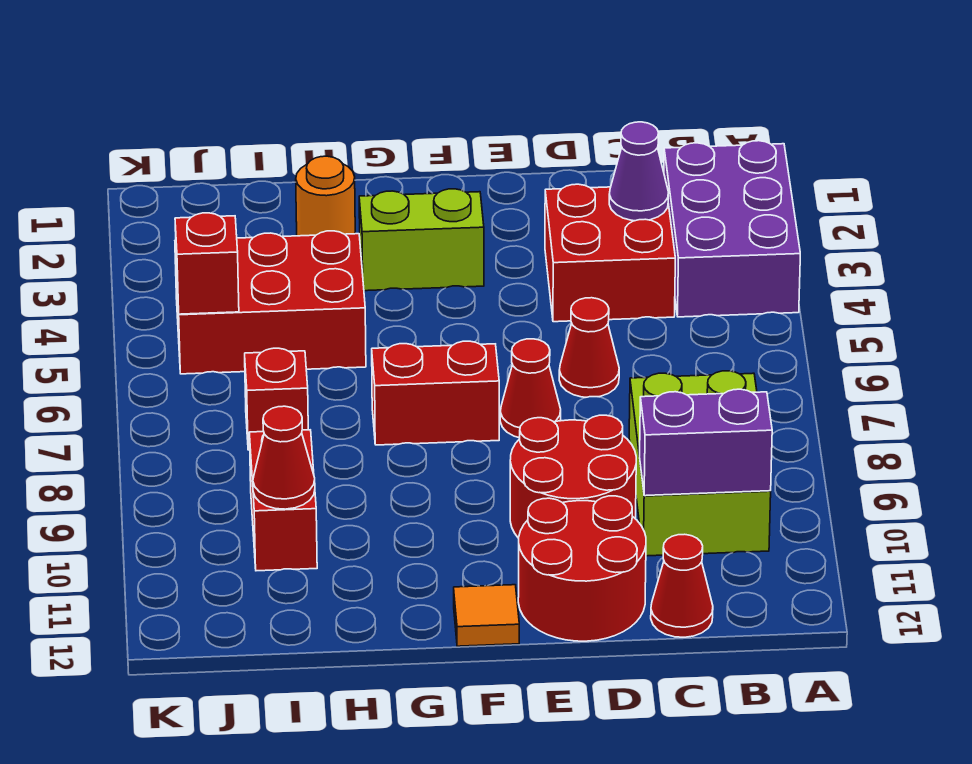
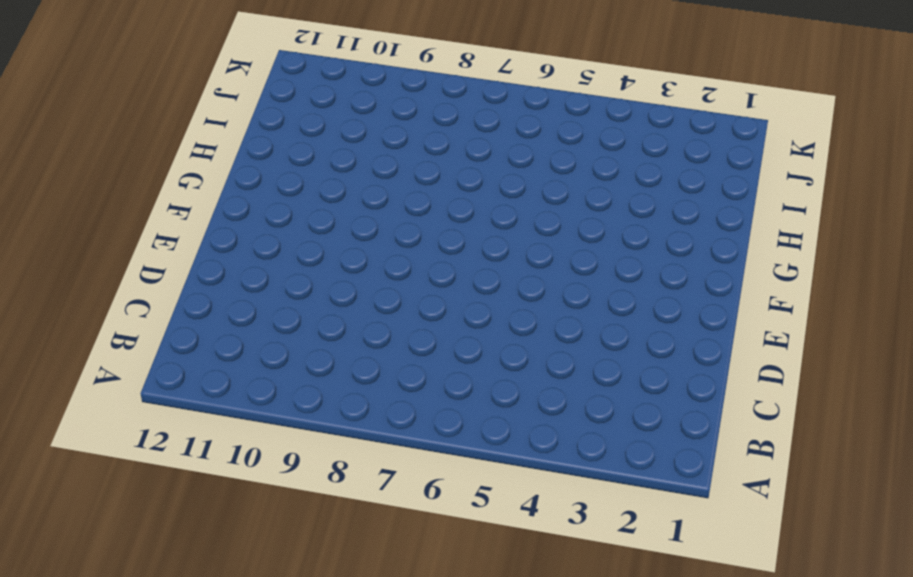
none -> purple brick A2:B4 level 1
none -> lime brick B8:C10 level 1
none -> red brick C3:D4 level 1

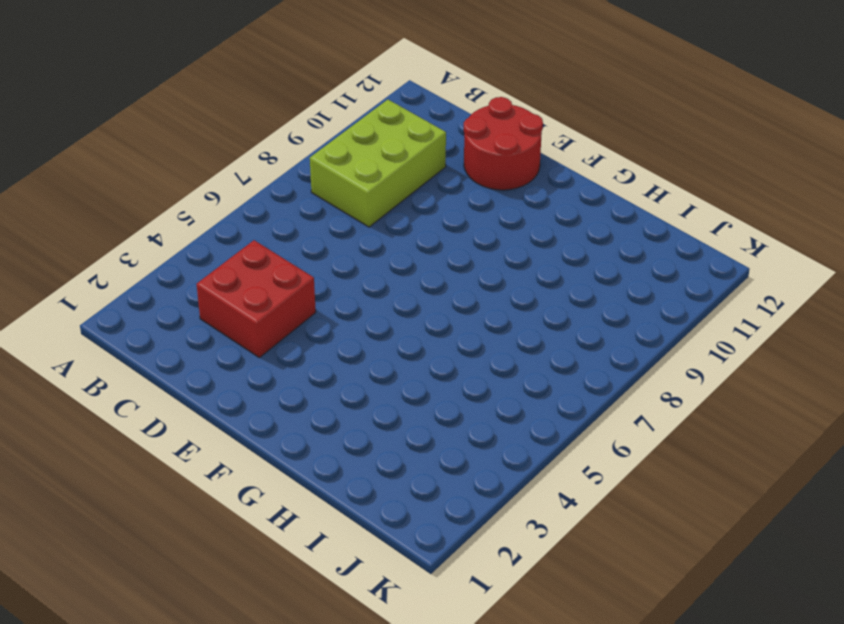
none -> purple brick A2:B4 level 1
none -> red cone C12 level 1
none -> red cone D6 level 1

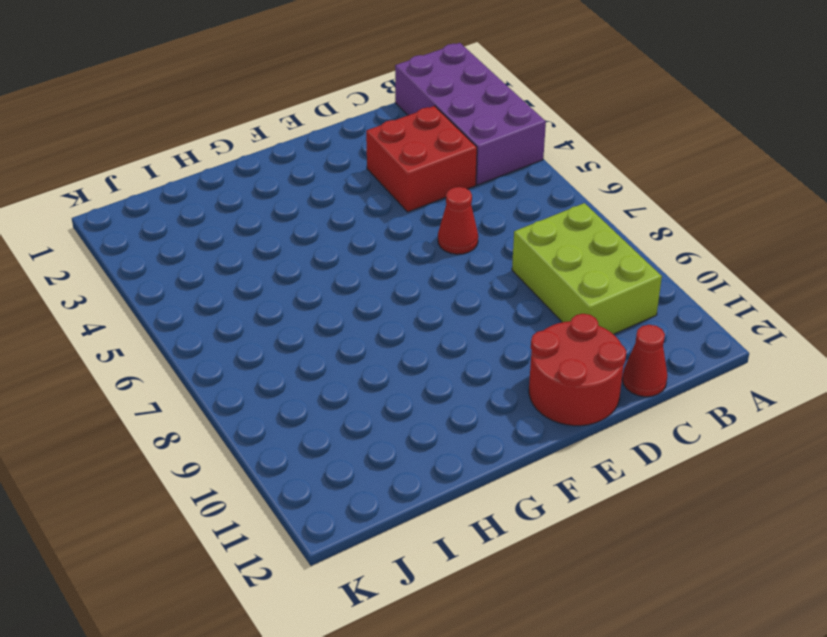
purple brick A1:B4 level 1 -> purple brick A2:B4 level 1
none -> red round brick D9:E10 level 1
none -> red cone E7 level 1
none -> lime brick F3:G3 level 1

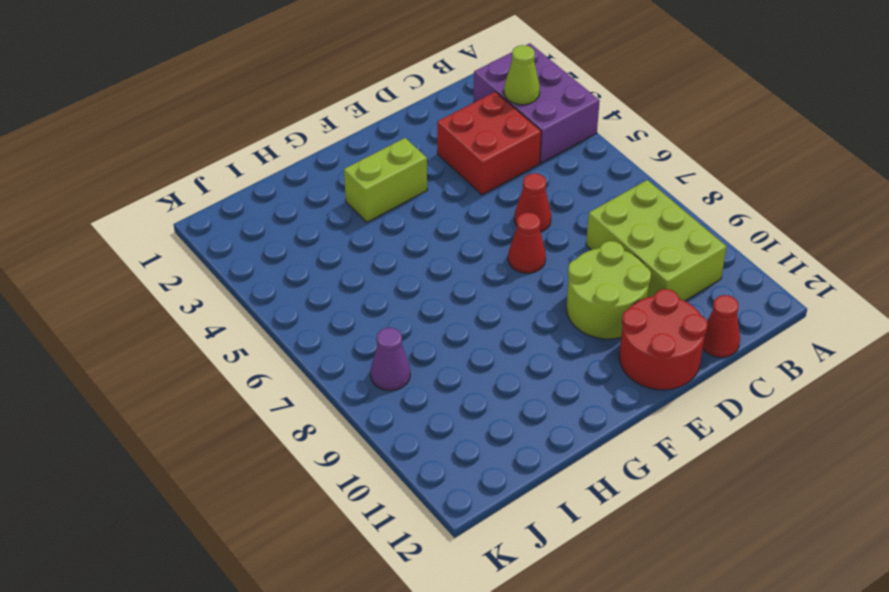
lime cone B3 level 2 -> none
lime round brick D9:E10 level 1 -> red round brick D9:E10 level 1
purple cone J8 level 1 -> purple cone C3 level 2
none -> red brick F7:G7 level 1
none -> orange tile F12 level 1
none -> orange round brick H2 level 1

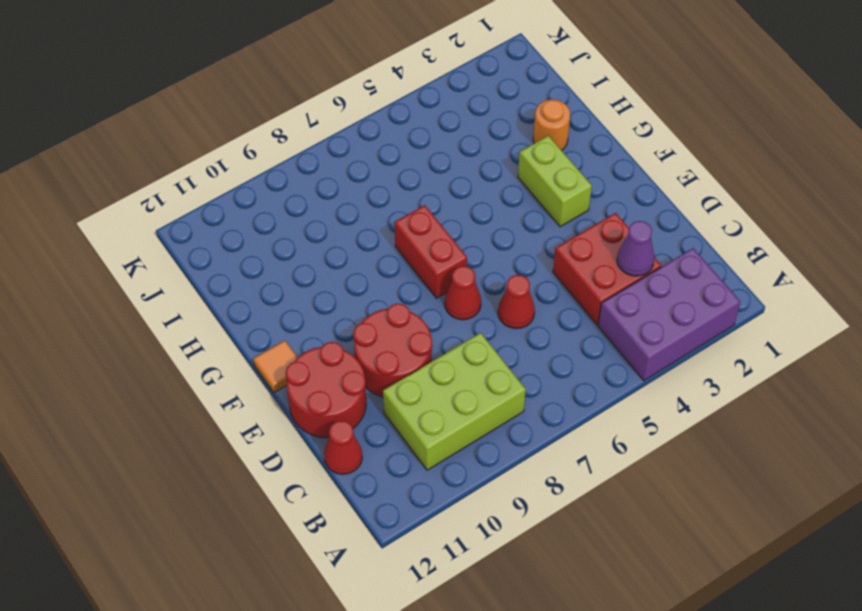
none -> red brick H4:J5 level 1
none -> red brick I7 level 1
none -> red brick I9:I10 level 1

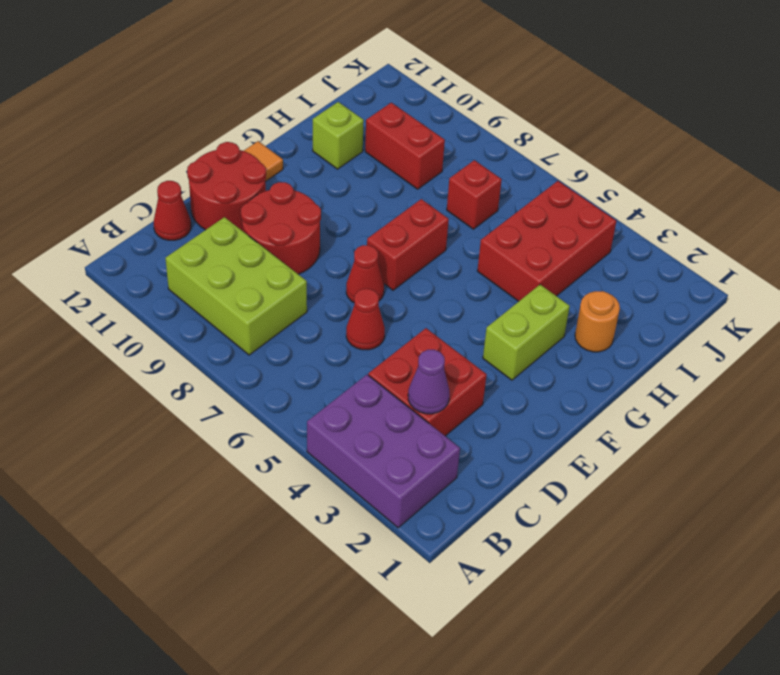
lime brick H11 level 1 -> none
none -> purple brick B10:C10 level 2
none -> red cone I10 level 2
none -> red brick J5 level 2

